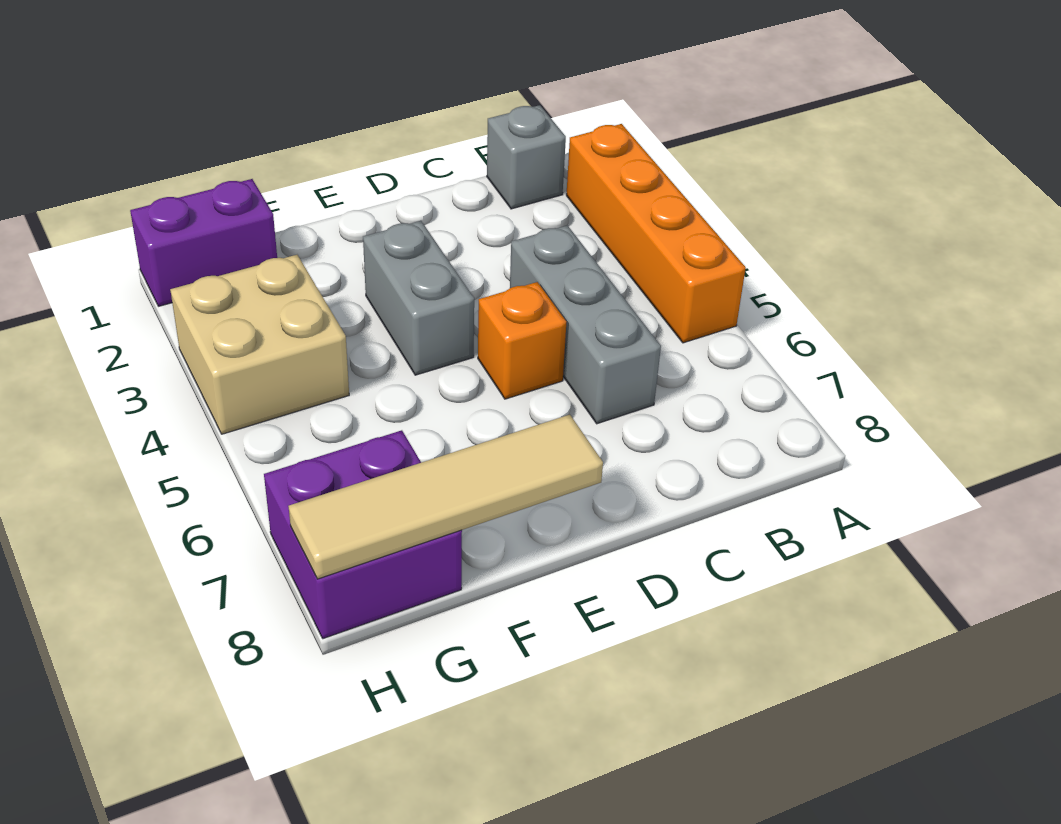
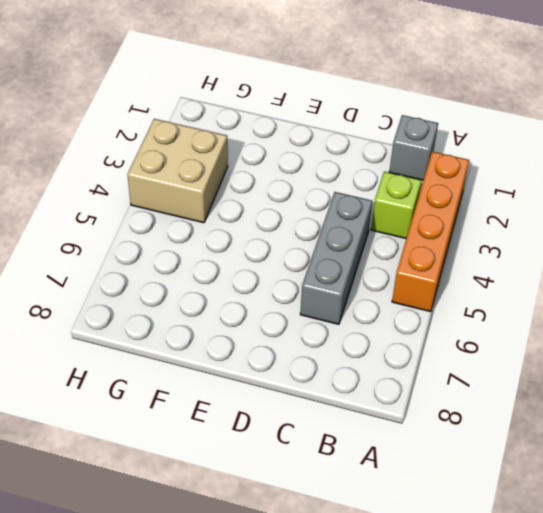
lime brick B3 level 1 -> none
none -> orange brick D5 level 1
none -> grey brick E3:E4 level 1

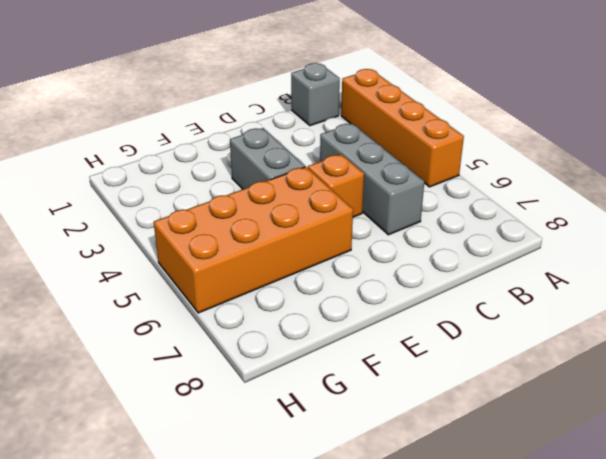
orange brick E5:H6 level 1 -> none
none -> purple brick G1:H1 level 1
none -> tan brick G3:H4 level 1

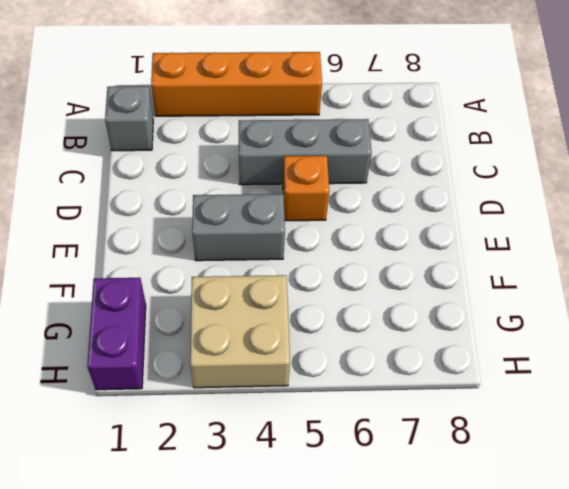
none -> purple brick G7:H8 level 1
none -> tan tile E8:H8 level 2

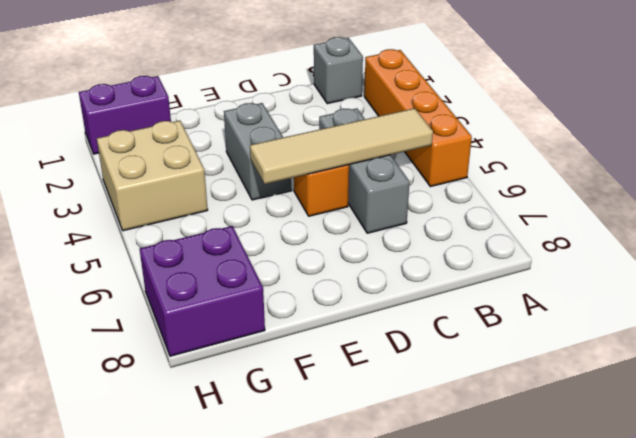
tan tile B5:E5 level 2 -> tan tile E8:H8 level 2

